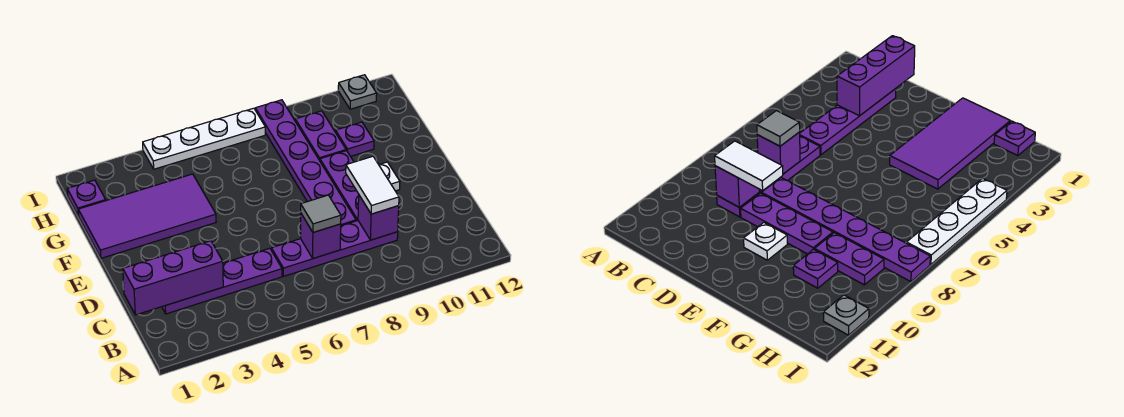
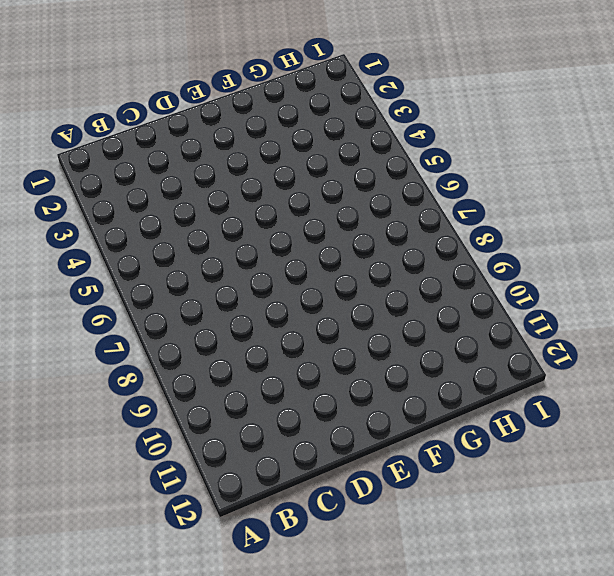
none -> purple plate C2:C5 level 1
none -> purple plate C6:C9 level 1
none -> purple plate D8:I8 level 1

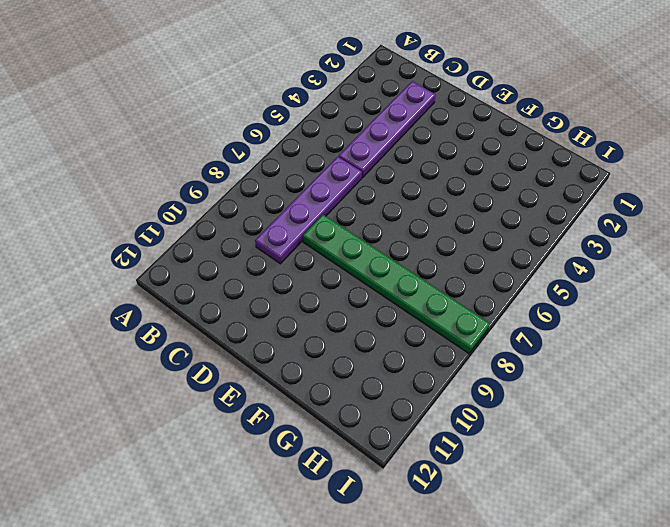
green plate D8:I8 level 1 -> purple plate D8:I8 level 1
none -> purple plate D9:F9 level 1
none -> white plate E10 level 1
none -> purple tile F1:G4 level 1

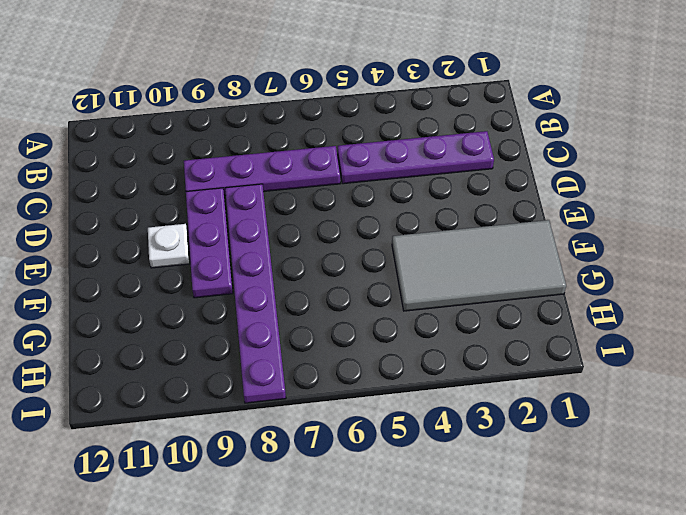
grey tile F1:G4 level 1 -> purple tile F1:G4 level 1
none -> purple plate G9:H9 level 1
none -> purple plate G10 level 1
none -> purple plate H1 level 1

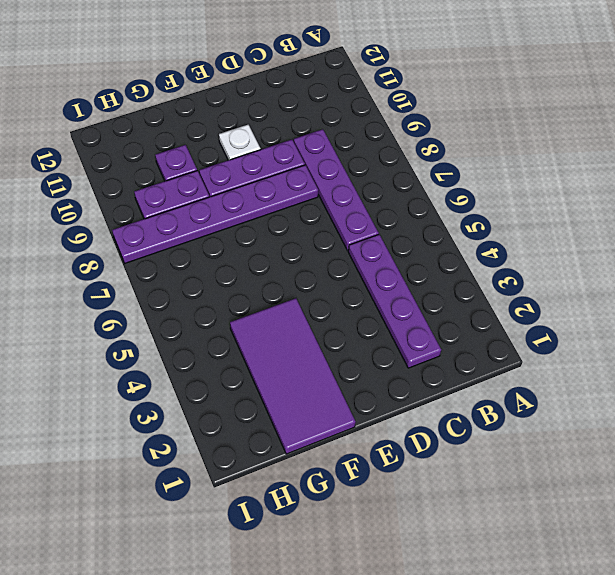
none -> purple plate H1 level 1
none -> white plate I4:I7 level 1
none -> grey plate I11 level 1

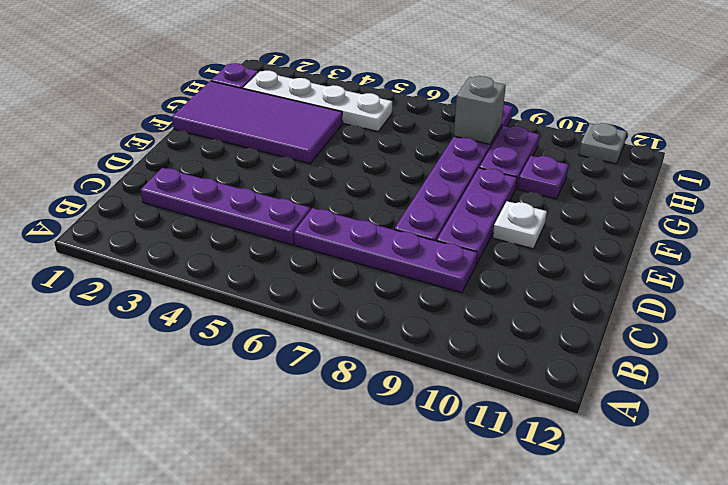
white plate H2:H5 level 1 -> white plate I4:I7 level 1
grey brick H8 level 2 -> none
none -> purple brick C1:C3 level 2
none -> purple brick C7 level 2
none -> purple brick C9 level 2

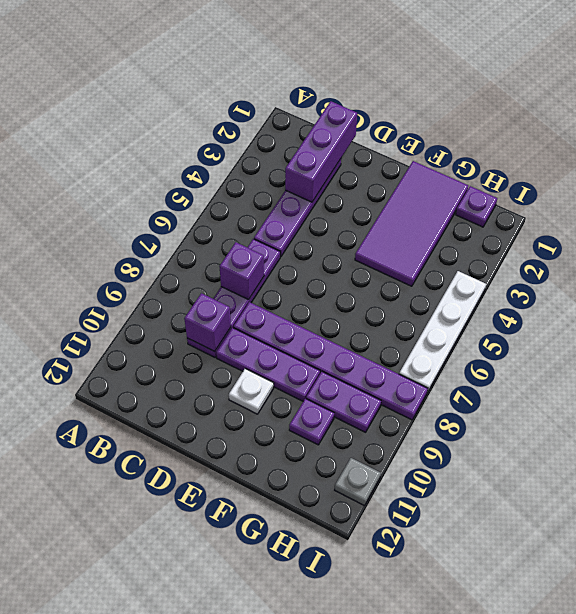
none -> grey tile C7 level 3
none -> white tile C9:D9 level 3

